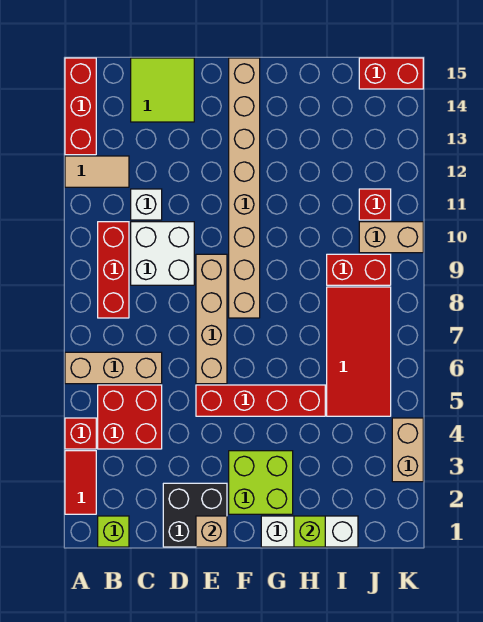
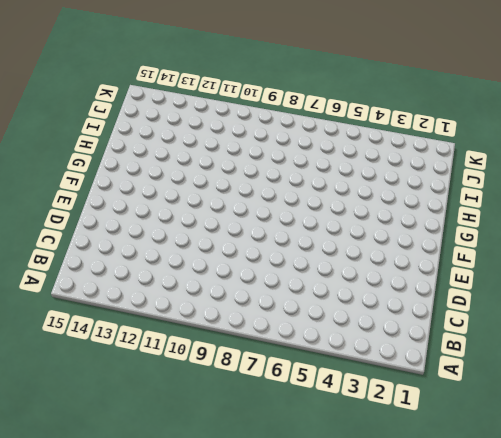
none -> red tile A2:A3 level 1
none -> red brick A4 level 1
none -> tan brick A6:C6 level 1

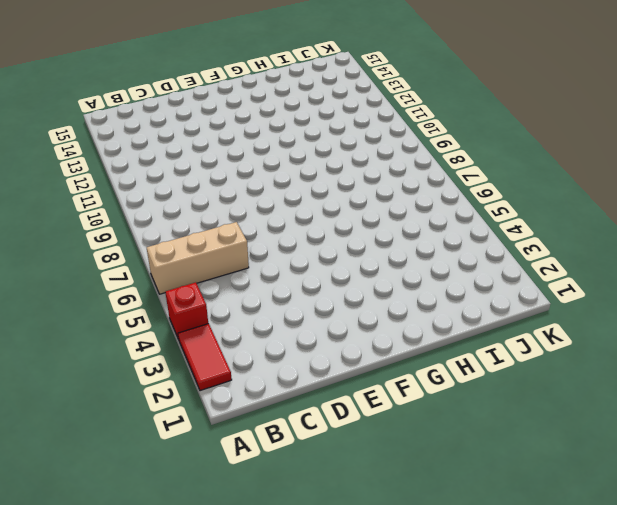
none -> tan tile A12:B12 level 1
none -> red brick A13:A15 level 1
none -> lime brick B1 level 1

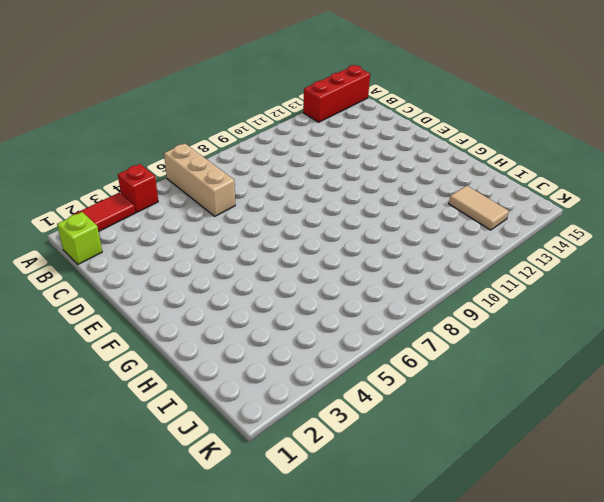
tan tile I13:J13 level 1 -> tan tile A12:B12 level 1
none -> red brick B4:C5 level 1
none -> red brick B8:B10 level 1
none -> white brick C9:D10 level 1

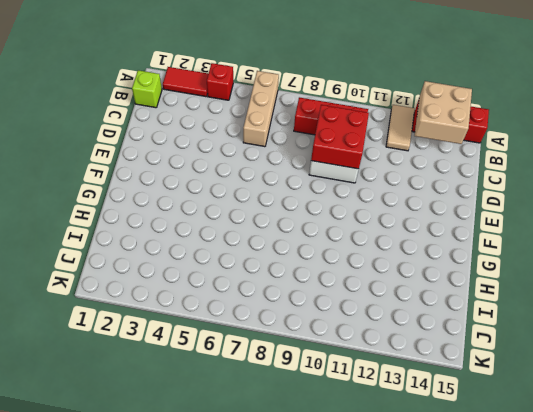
tan brick A13:B14 level 2 -> none
red brick C9:D10 level 2 -> red brick B4:C5 level 1
none -> white brick C11 level 1
none -> lime tile C14:D15 level 1
none -> black brick D1:E2 level 1

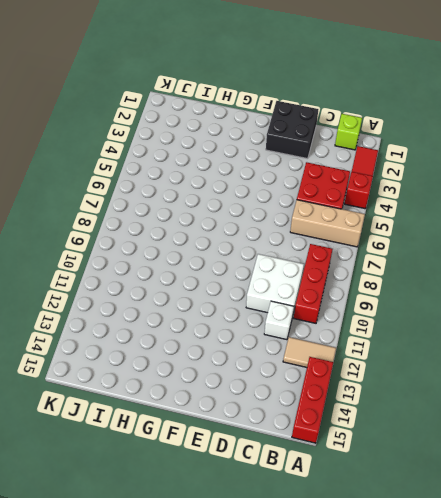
none -> lime tile C14:D15 level 1
none -> red brick E5:H5 level 1
none -> tan brick E6:E9 level 1

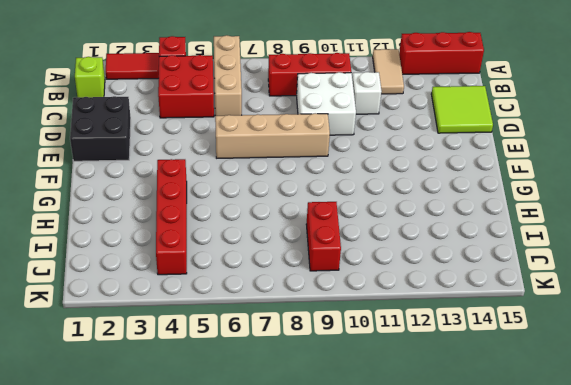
red brick G4:J4 level 1 -> red brick E5:H5 level 1
none -> lime brick F2:G3 level 1
none -> tan brick F8:F15 level 1
none -> white brick G1:I1 level 1

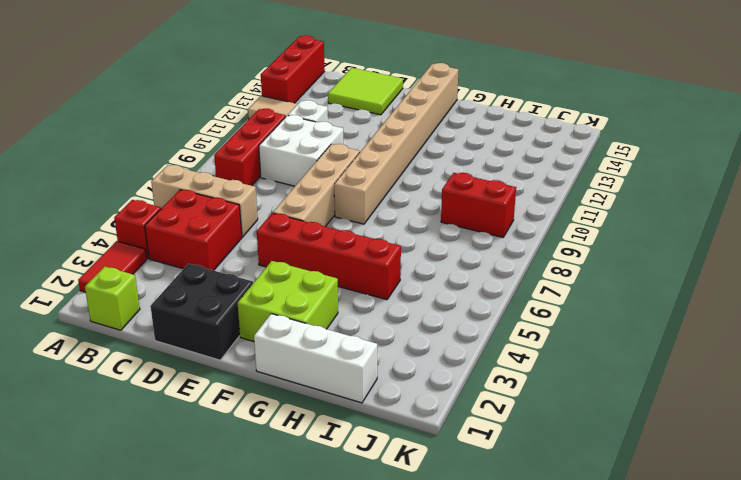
none -> red tile I5:J8 level 1
none -> tan brick J10:K10 level 1
none -> red brick J11 level 1

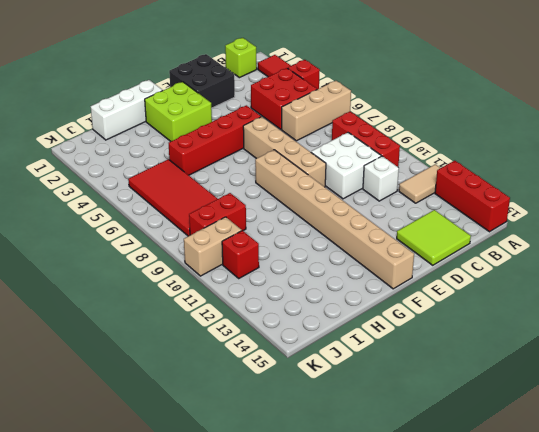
none -> red brick J15:K15 level 1
none -> tan brick K3:K4 level 1
none -> tan brick E1 level 2

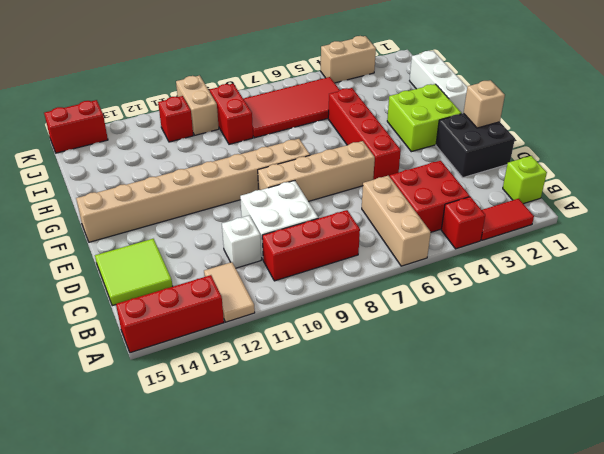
red brick K14:K15 level 1 -> red brick J15:K15 level 1
none -> lime brick H1 level 2

